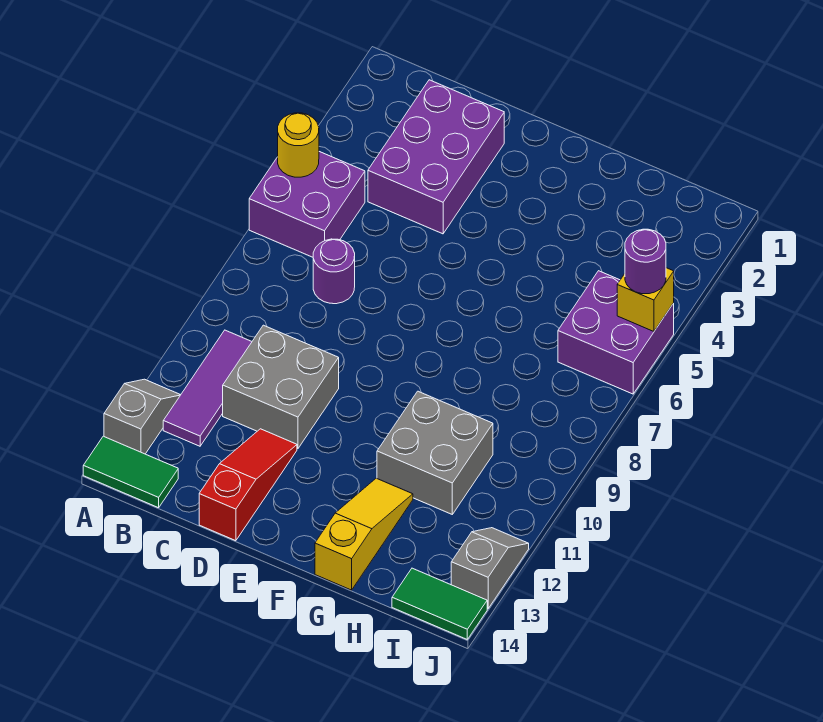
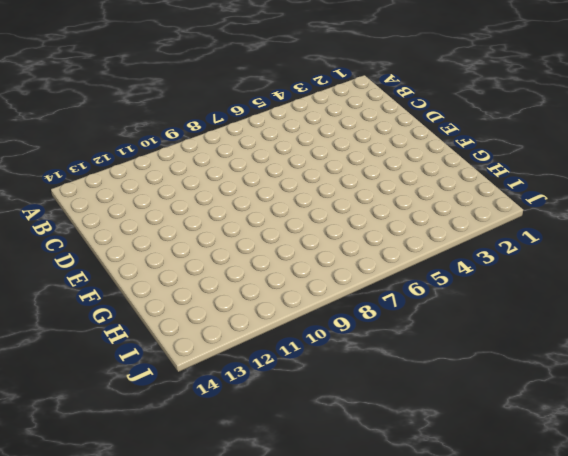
none -> purple brick A5:B6 level 1
none -> grey slope A12:A13 level 1 top 13
none -> green tile A14:B14 level 1

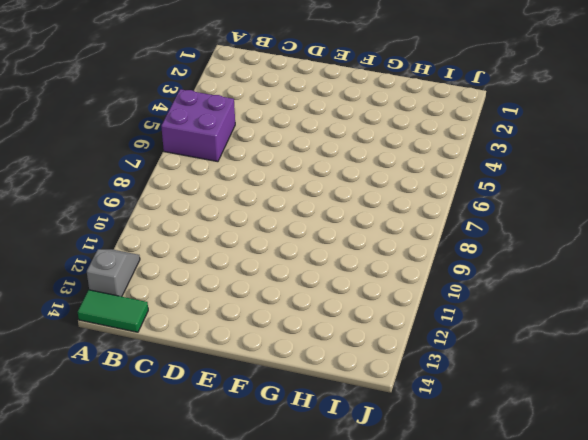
none -> purple tile B10:B12 level 1
none -> purple brick C2:D4 level 1
none -> purple round brick C7 level 1

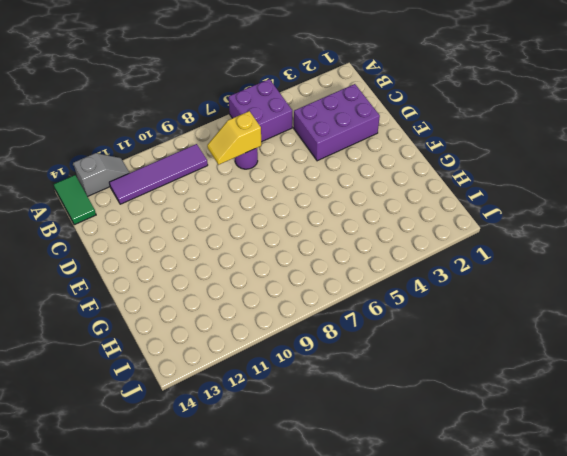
purple tile B9:B12 level 1 -> purple tile B10:B12 level 1
yellow slope C7:C8 level 2 top 7 -> none
none -> grey brick C10:D11 level 1
none -> red slope D12:D14 level 1 top 14
none -> grey brick G10:H11 level 1

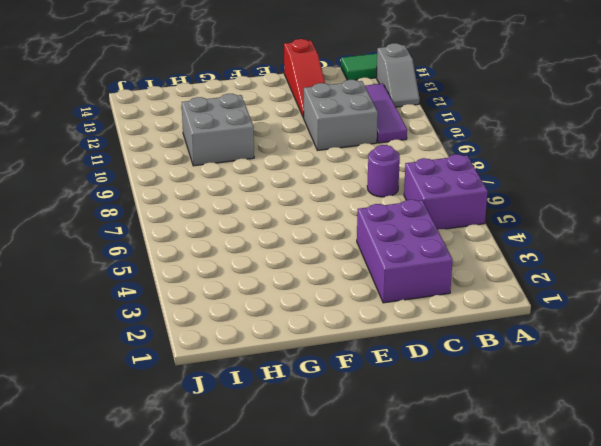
none -> yellow slope G12:G14 level 1 top 14
none -> purple brick I5:J6 level 1
none -> green tile I14:J14 level 1

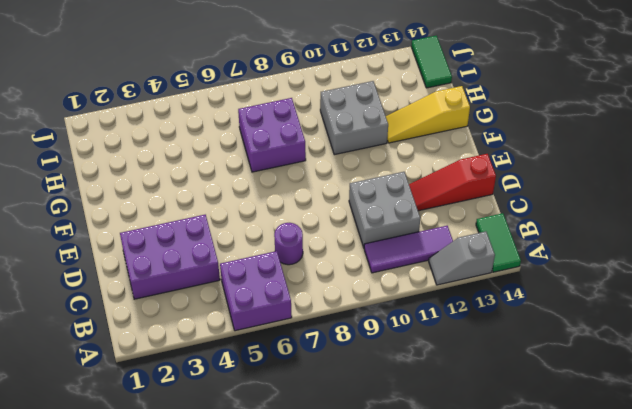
purple brick G7:H8 level 1 -> purple brick I5:J6 level 1
none -> grey slope J12:J13 level 1 top 13
none -> yellow round brick A5 level 2
none -> yellow brick J5 level 2

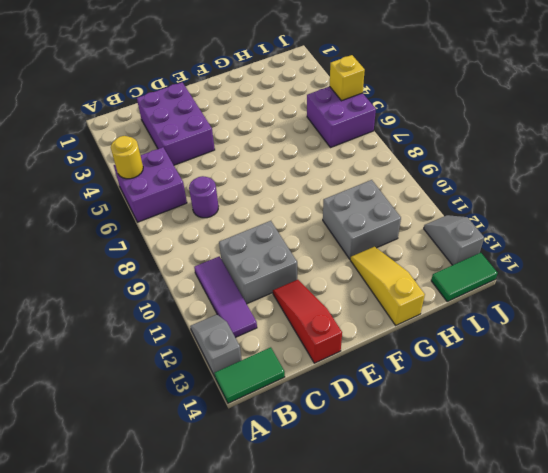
none -> purple round brick J5 level 3

